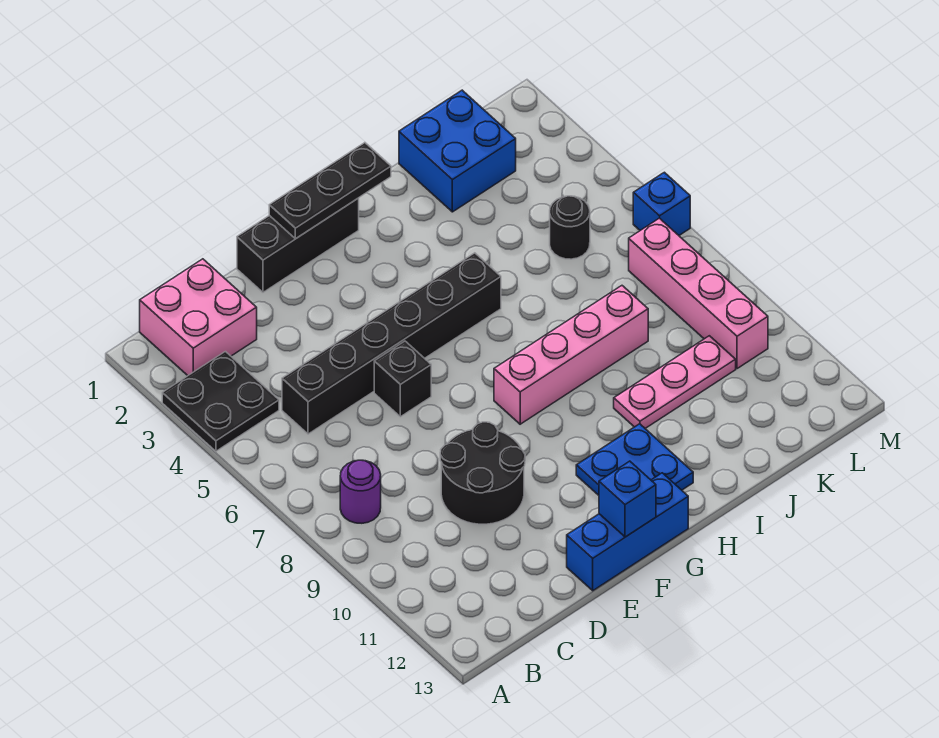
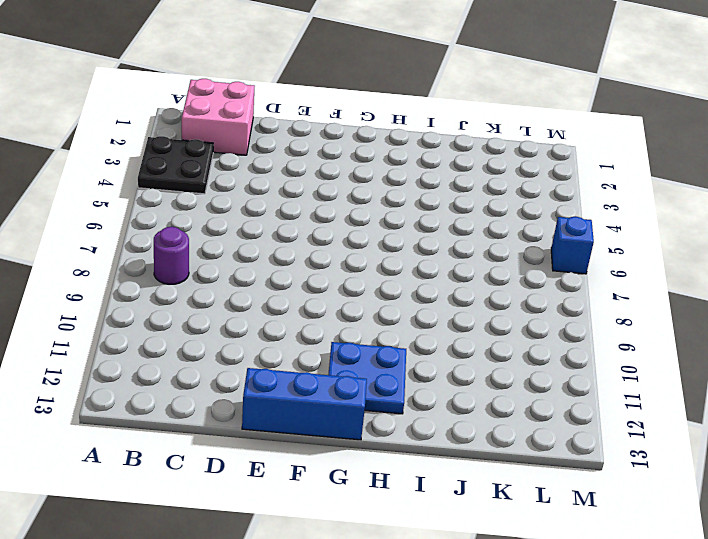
none -> black brick C5:H5 level 1
none -> black round brick D9:E10 level 1
none -> black brick E1:G1 level 1

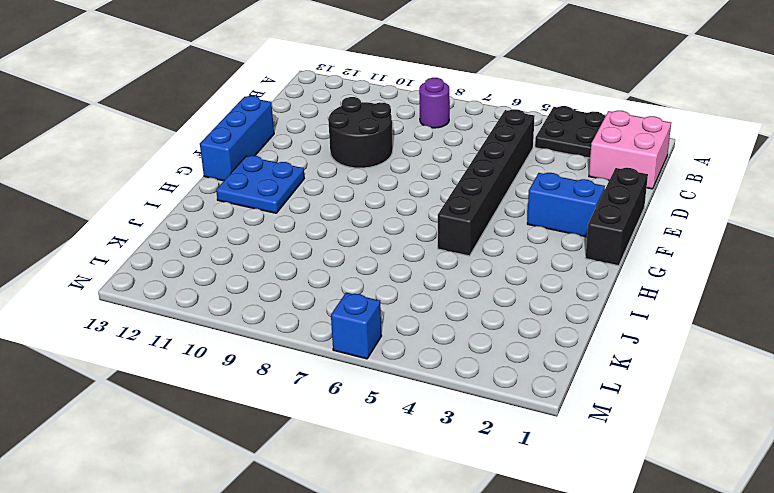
blue brick F2:F3 level 1 -> none
none -> black brick E6 level 1
none -> pink brick G8:J8 level 1
none -> pink plate I10:K10 level 1

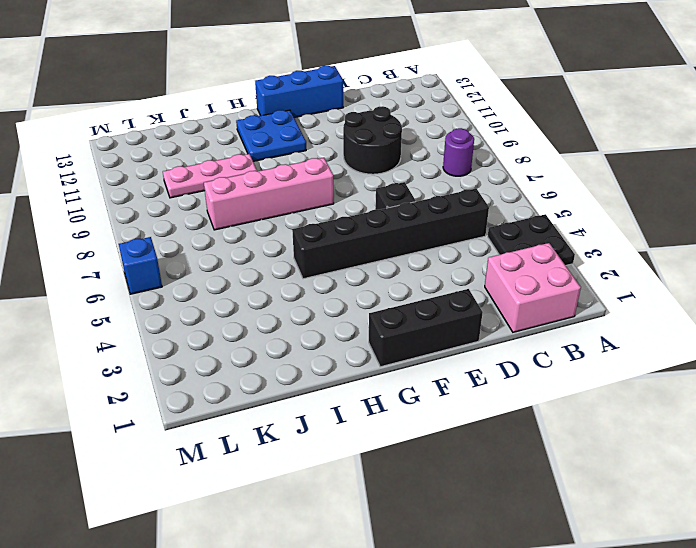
none -> blue brick J1:K2 level 1
none -> black round brick K5 level 1
none -> pink brick L7:L10 level 1

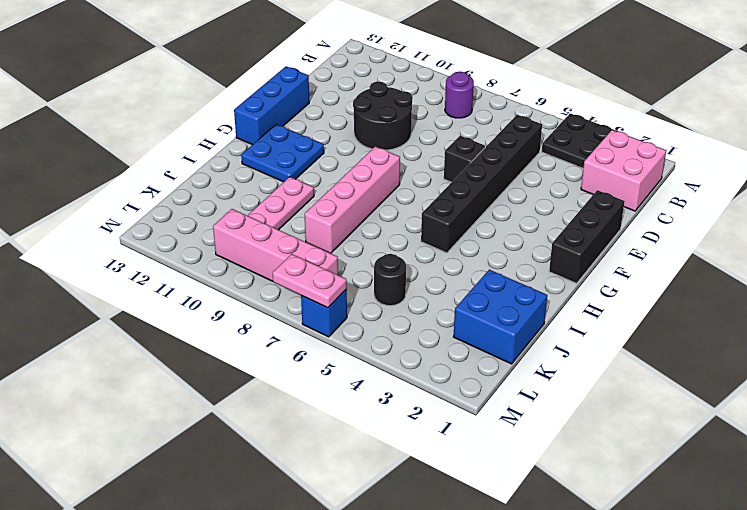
pink plate M6:M7 level 2 -> none
none -> black plate F1:H1 level 2
none -> blue brick F13 level 2

